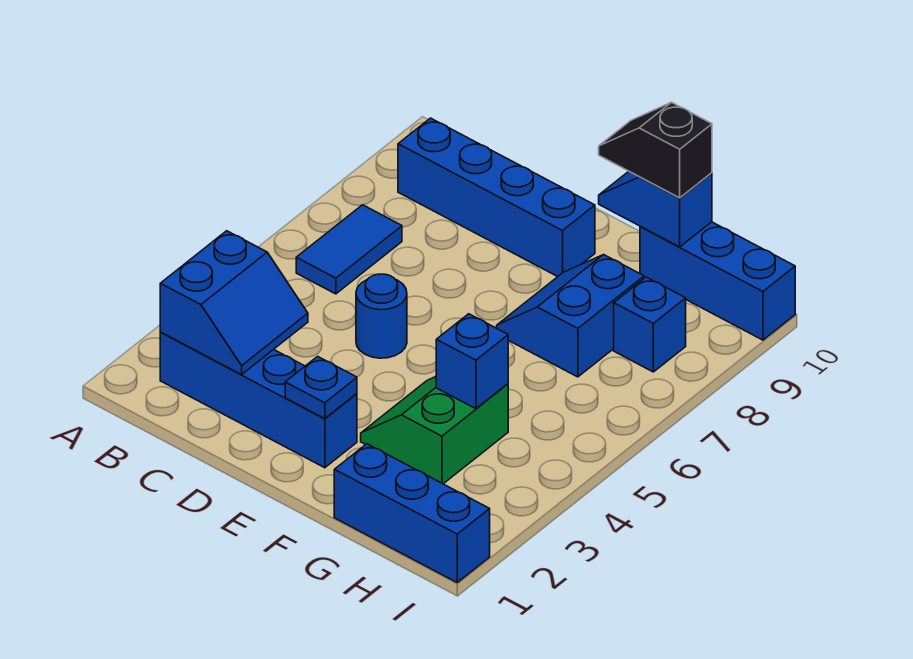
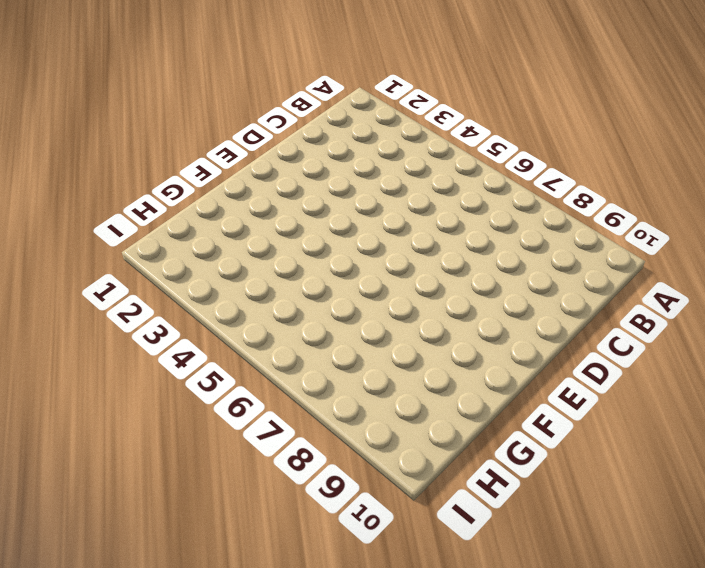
none -> blue brick B2:E2 level 1
none -> blue tile B6:B7 level 1
none -> blue brick B9:E9 level 1

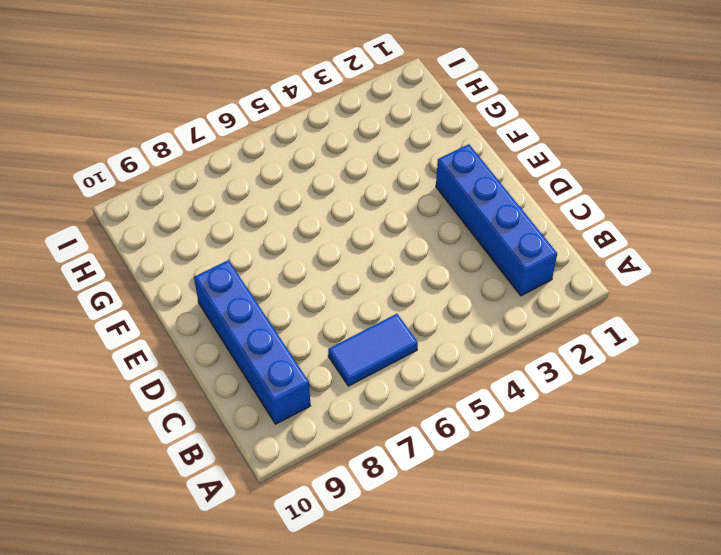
none -> blue round brick D5 level 1
none -> green slope F3:G4 level 1 top G
none -> blue slope F7:G8 level 1 top G

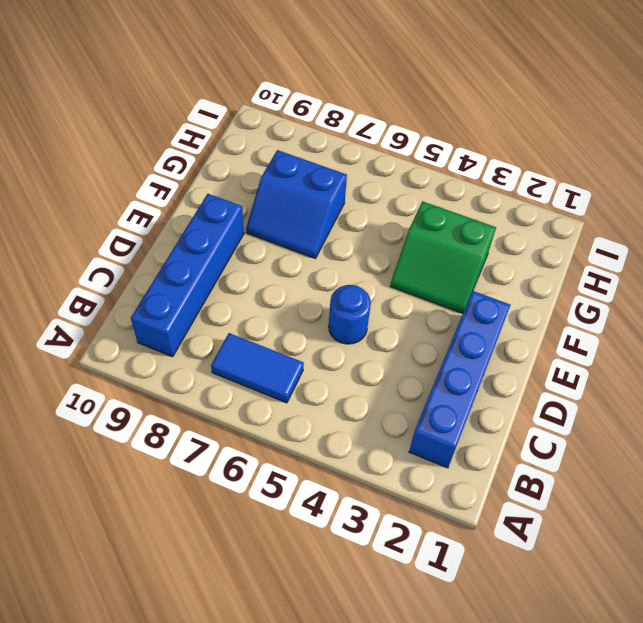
none -> blue brick G1:I1 level 1
none -> blue brick G10:I10 level 1
none -> blue brick H8 level 1

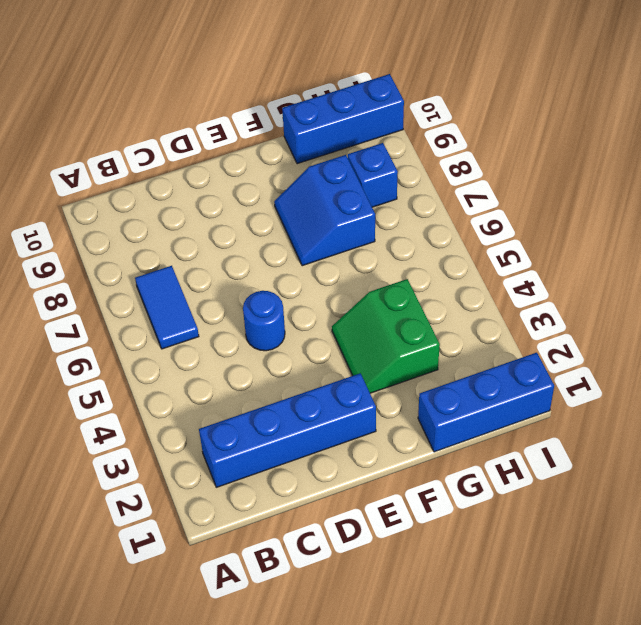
none -> blue brick B9:E9 level 1
none -> blue slope B2:C3 level 2 top B
none -> blue plate E2 level 2

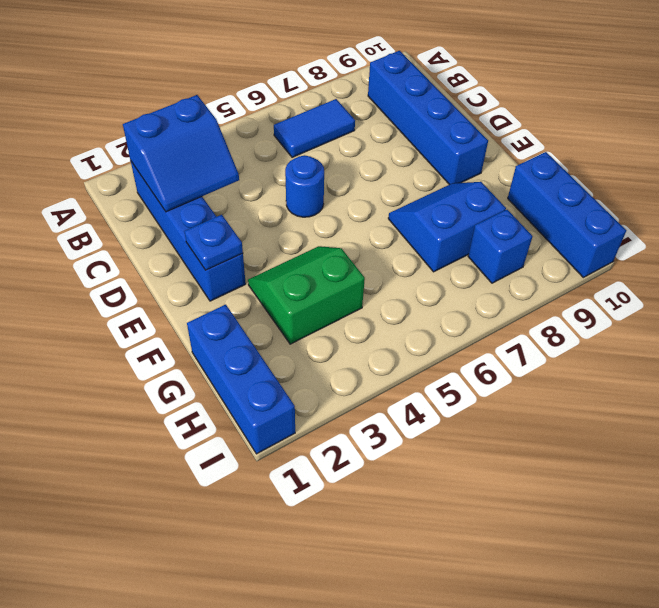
none -> blue slope F10:G10 level 2 top G
none -> blue brick G4 level 2
none -> black slope F10:G10 level 3 top G

